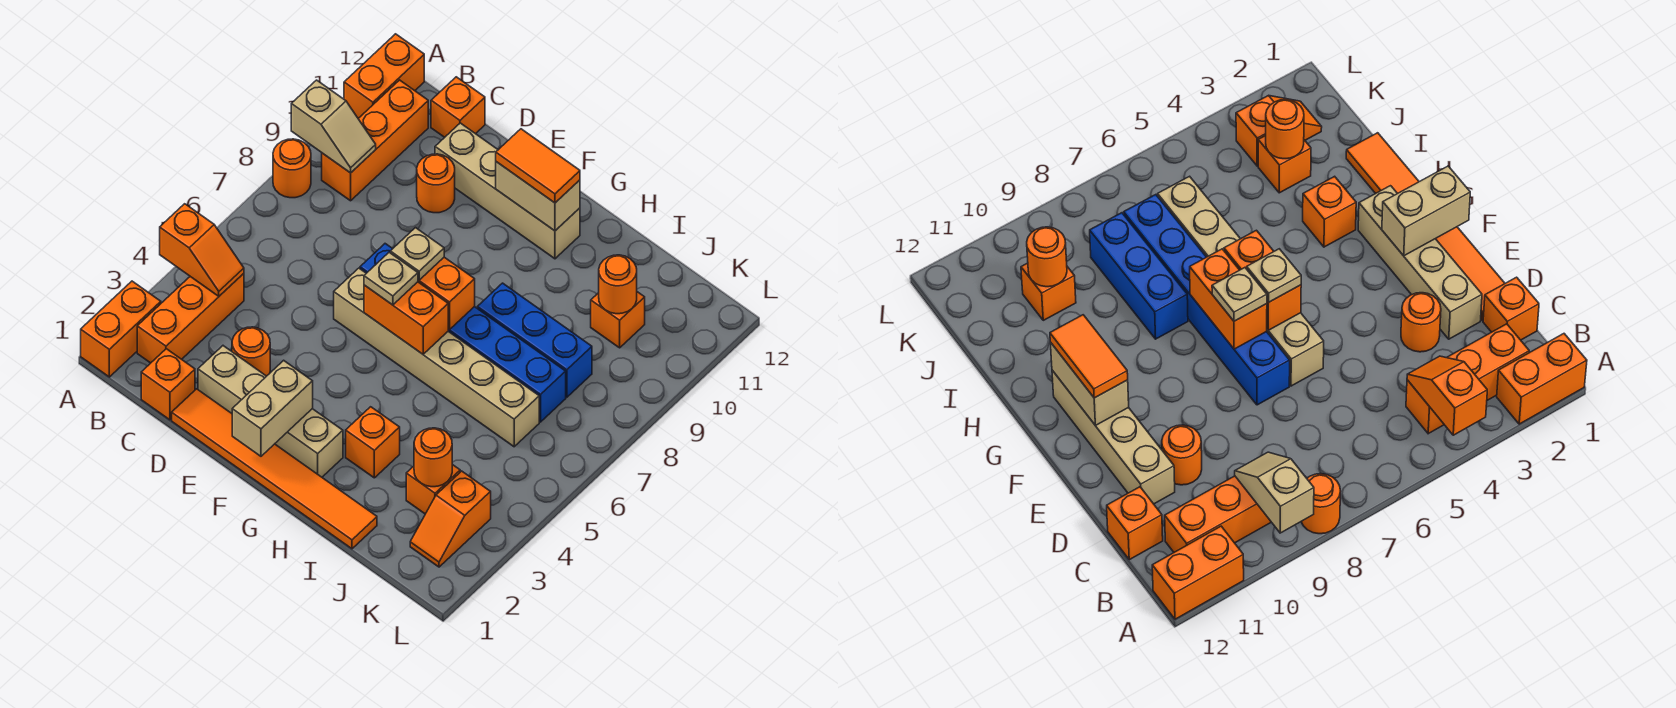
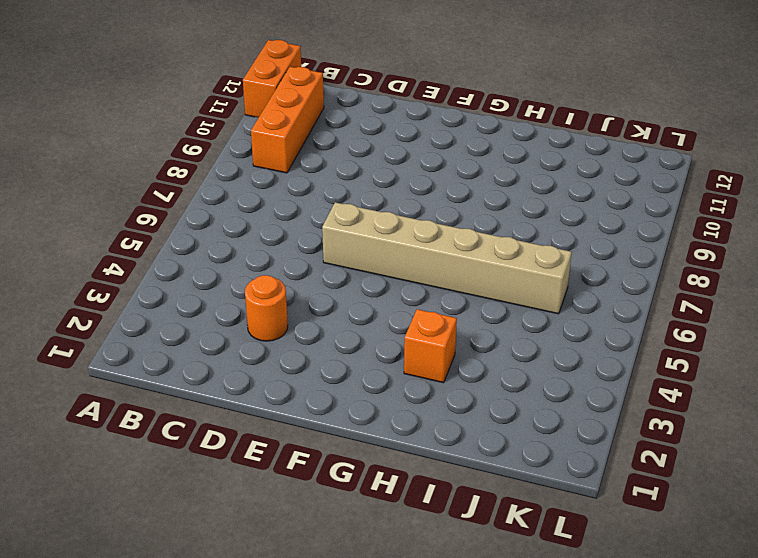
none -> orange brick A1:A2 level 1
none -> orange round brick A8 level 1
none -> orange brick B2:B4 level 1
none -> orange brick C1 level 1

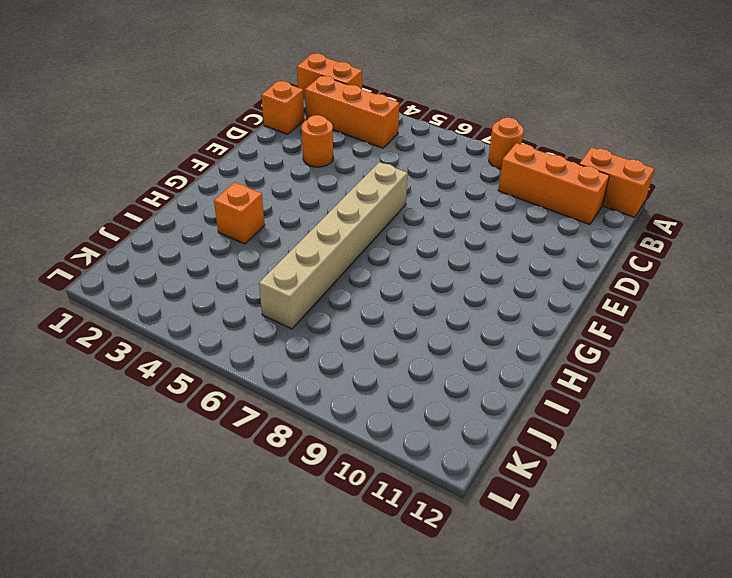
none -> orange brick C12 level 1
none -> orange tile D1:I1 level 1
none -> tan brick D2:G2 level 1
none -> orange round brick D10 level 1

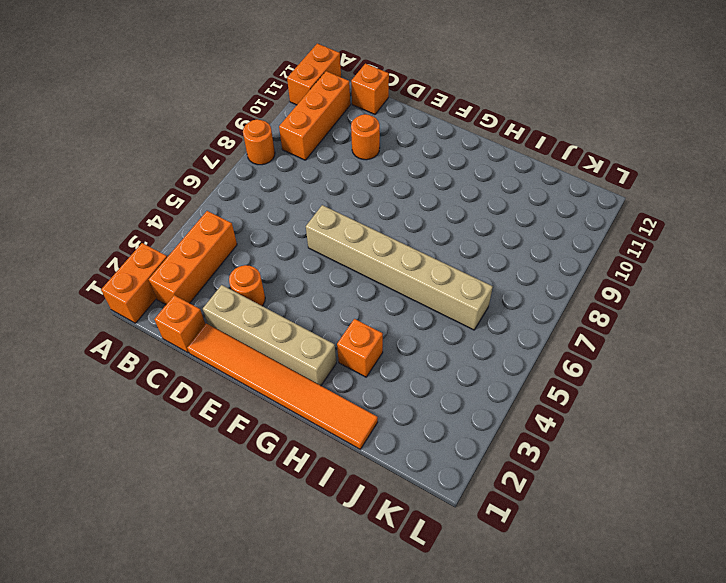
none -> tan brick D11:G11 level 1
none -> blue brick E7:J7 level 1
none -> blue brick H8:J8 level 1
none -> orange brick J3 level 1

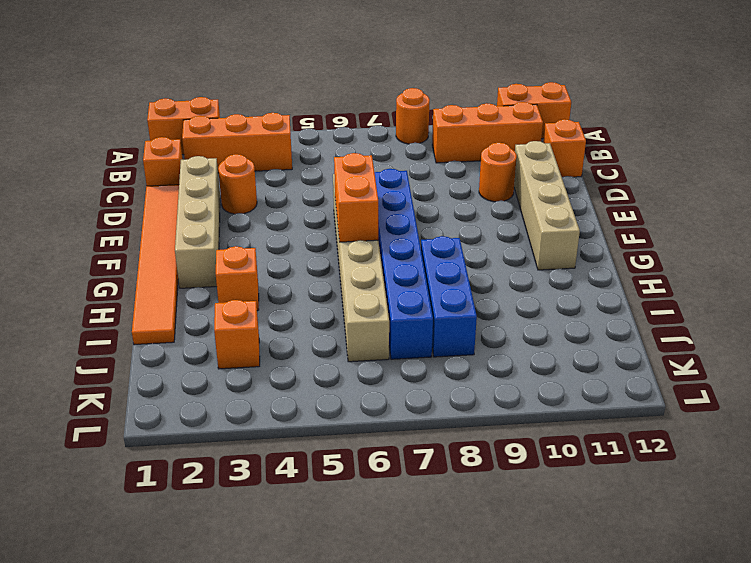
none -> orange brick J10 level 1
none -> orange slope K2:K3 level 1 top 3
none -> orange slope A4:B4 level 2 top A
none -> tan slope A9:B9 level 2 top A

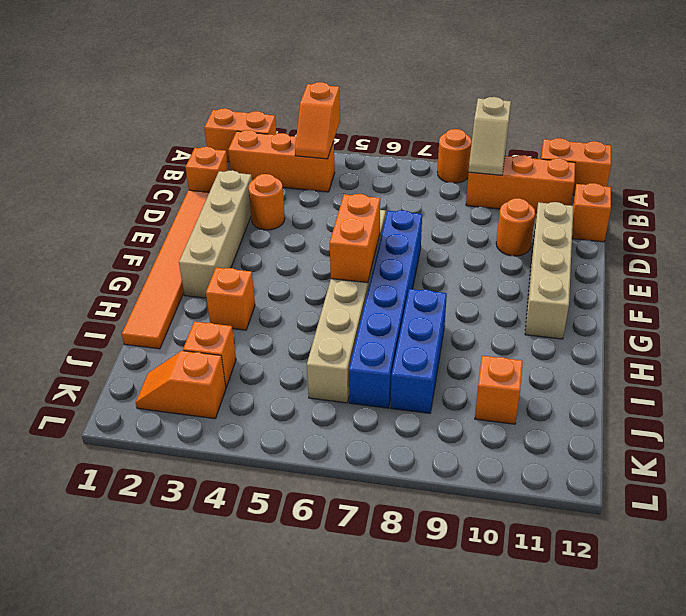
none -> tan brick F1:F2 level 2
none -> orange brick F7:G7 level 2
none -> tan brick F11:G11 level 2
none -> orange round brick J3 level 2

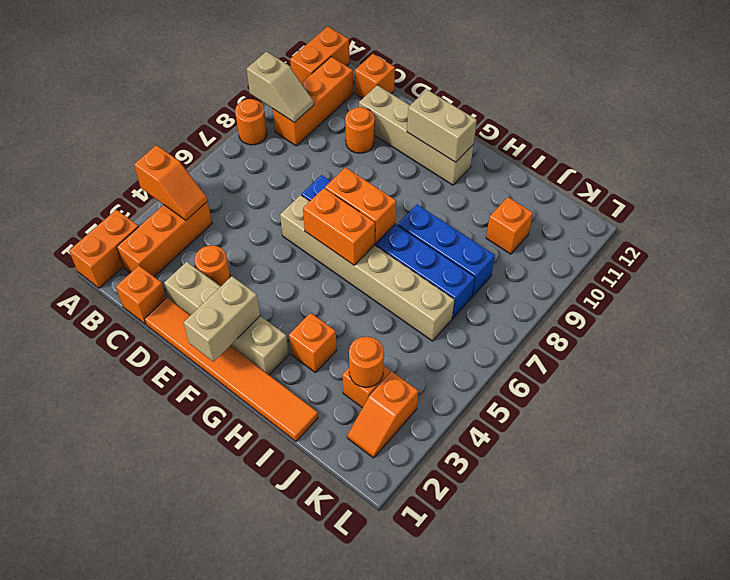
none -> orange round brick J10 level 2
none -> tan plate F6 level 3
none -> tan plate F7 level 3
none -> orange tile F11:G11 level 3

